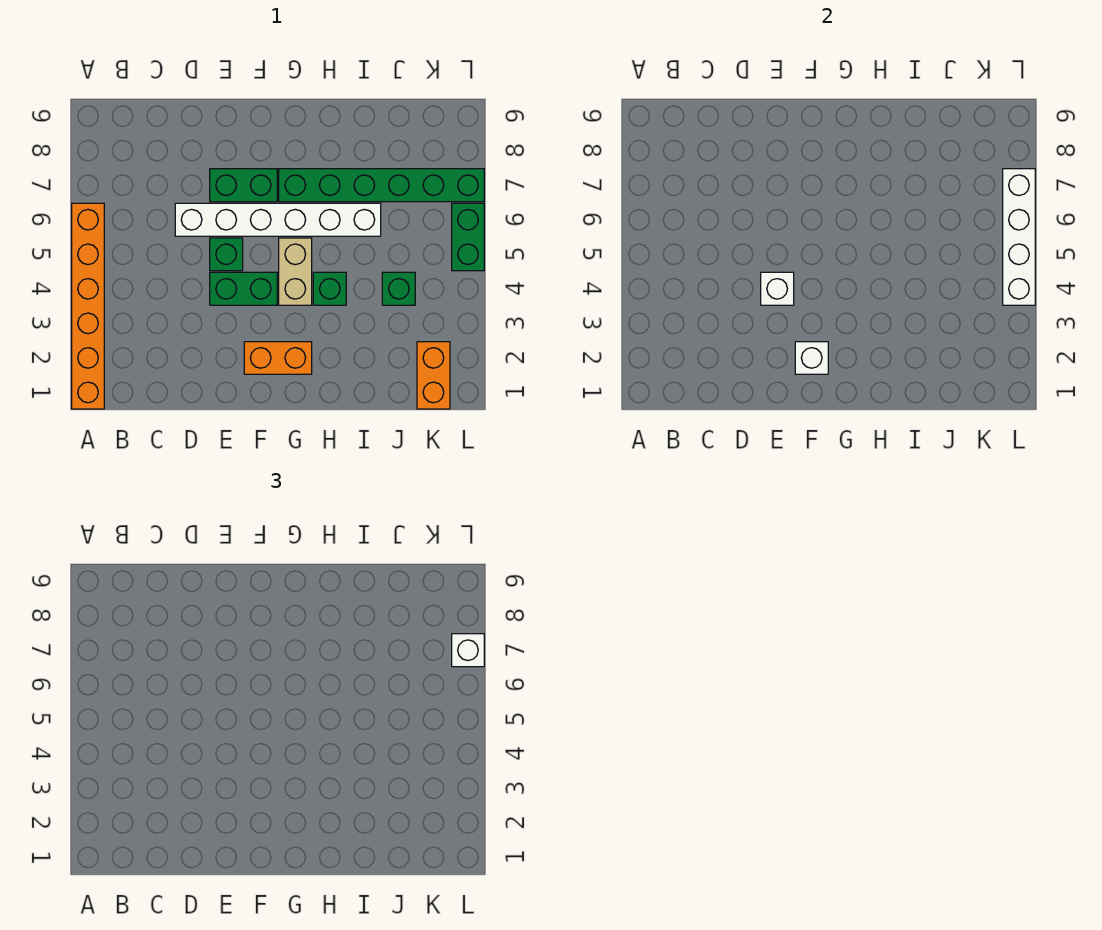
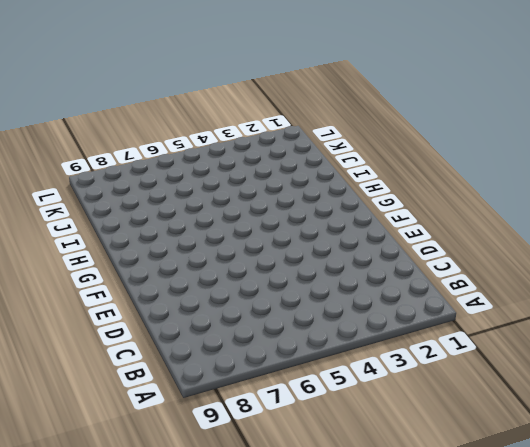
none -> orange brick A1:A6 level 1
none -> white brick D6:I6 level 1
none -> green brick E4:F4 level 1

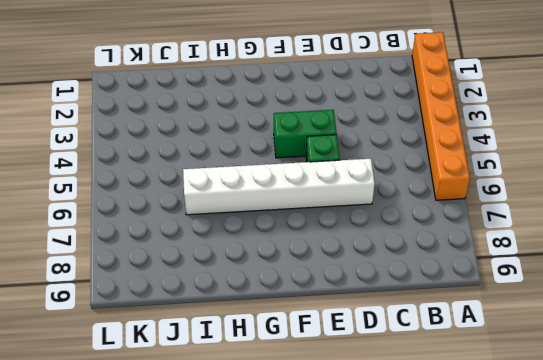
none -> green brick E7:F7 level 1
none -> orange brick F2:G2 level 1
none -> tan brick G4:G5 level 1

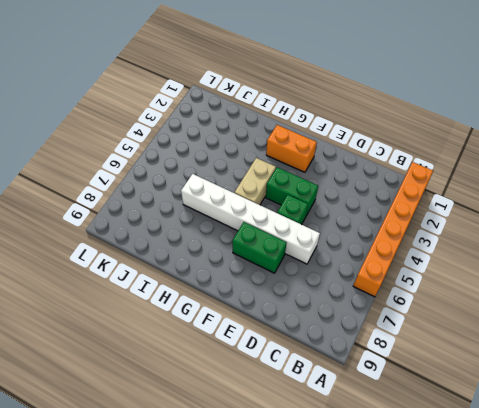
none -> green brick G7:L7 level 1
none -> green brick H4 level 1
none -> green brick J4 level 1

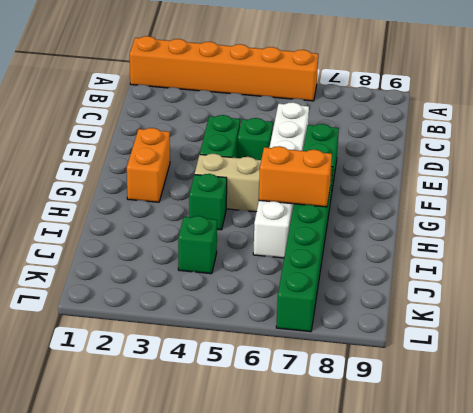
orange brick H6:H7 level 2 -> orange brick K1:K2 level 1
none -> green brick L5:L6 level 1
none -> white brick E4 level 2
none -> white brick F2 level 2

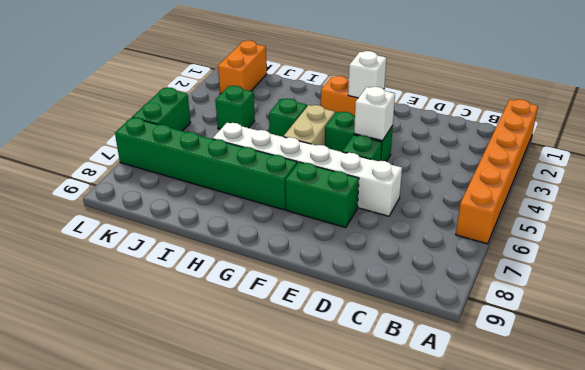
none -> white brick L4:L7 level 2
none -> white brick L7 level 3

